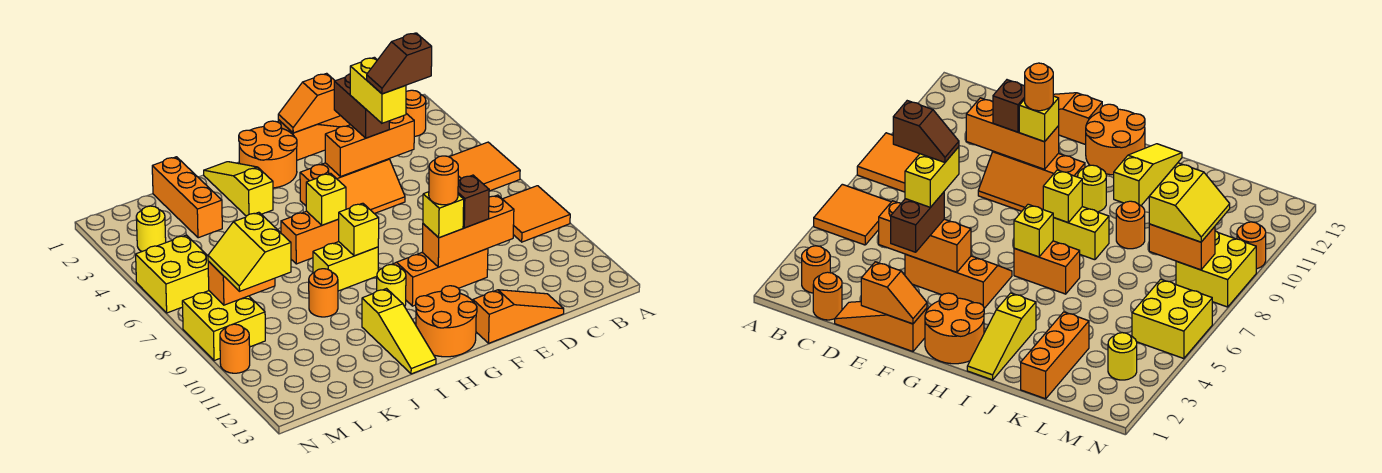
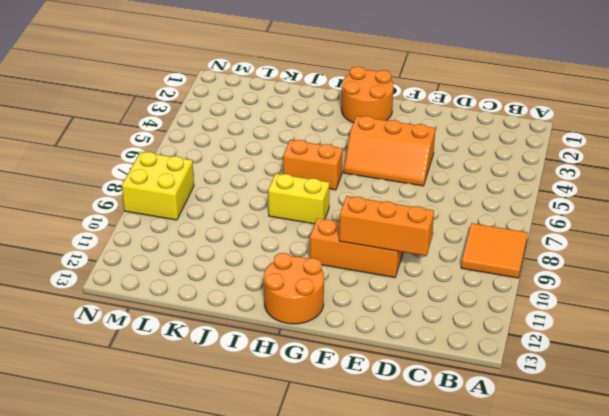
none -> orange tile A5:B6 level 1
none -> orange round brick B2 level 1
none -> orange round brick C1 level 1
none -> orange slope D1:F1 level 1 top F

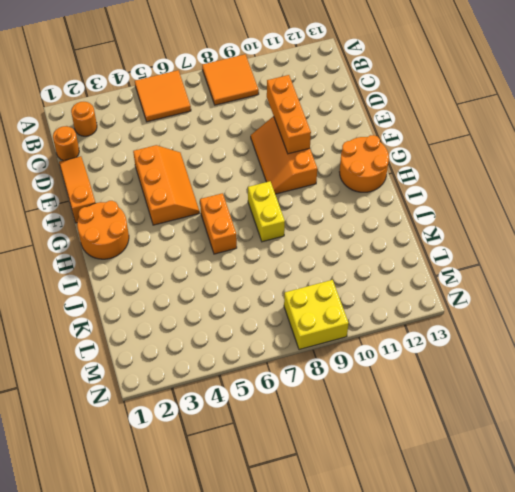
none -> orange slope D13:F13 level 1 top F
none -> yellow round brick H10 level 1
none -> yellow slope I1:I3 level 1 top 3
none -> yellow slope I11:I13 level 1 top 11

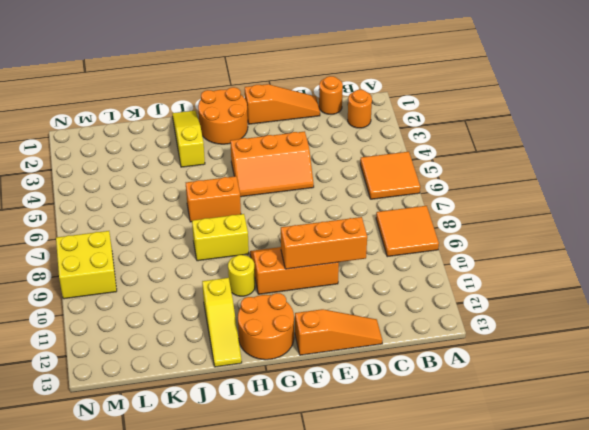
none -> orange round brick J9 level 1
none -> orange brick K1:K3 level 1
none -> yellow round brick M3 level 1
none -> yellow brick M5:N6 level 1

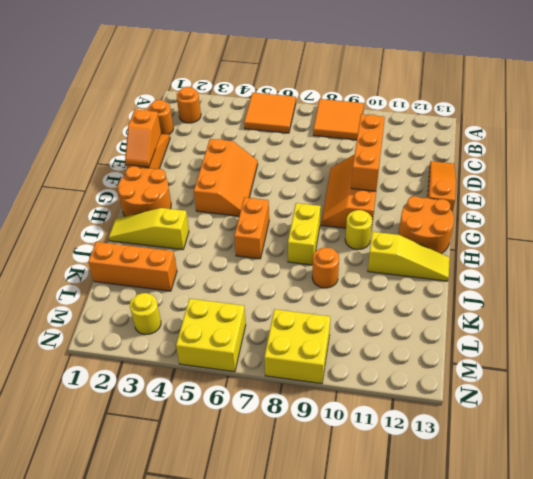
none -> orange round brick N10 level 1
none -> orange brick D4:F4 level 2
none -> yellow brick H6 level 2
none -> yellow brick H8 level 2

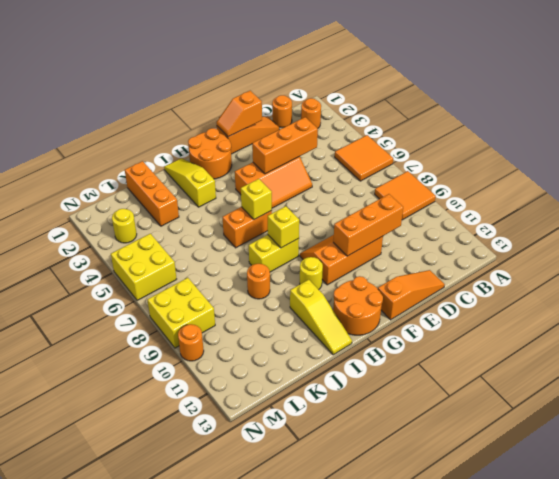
none -> orange brick L8:M8 level 2
none -> brown brick E3:E4 level 3
none -> brown brick E10 level 3
none -> yellow brick F10 level 3

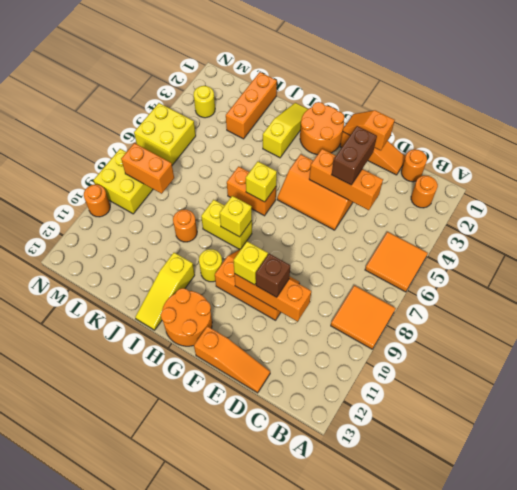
none -> yellow slope L8:M9 level 3 top L
none -> yellow brick E4:E5 level 4
none -> orange round brick F10 level 4
none -> brown slope D5:E5 level 5 top D

